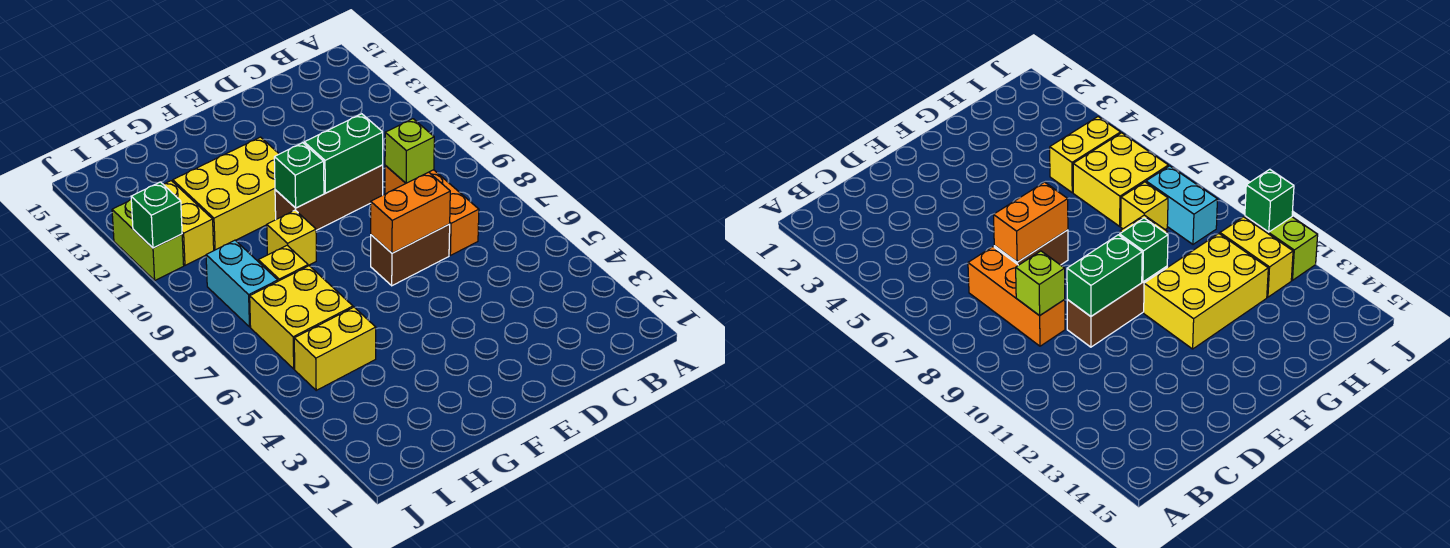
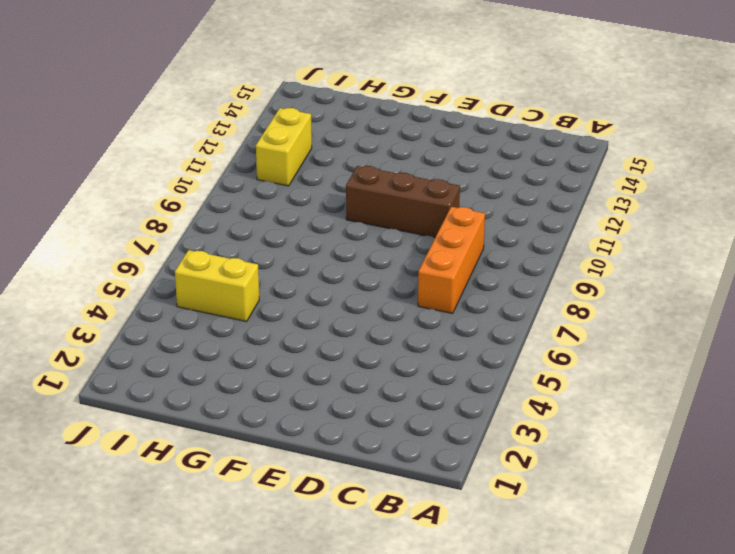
none -> brown brick D7:E7 level 1
none -> yellow brick F11:H12 level 1
none -> yellow brick G9 level 1

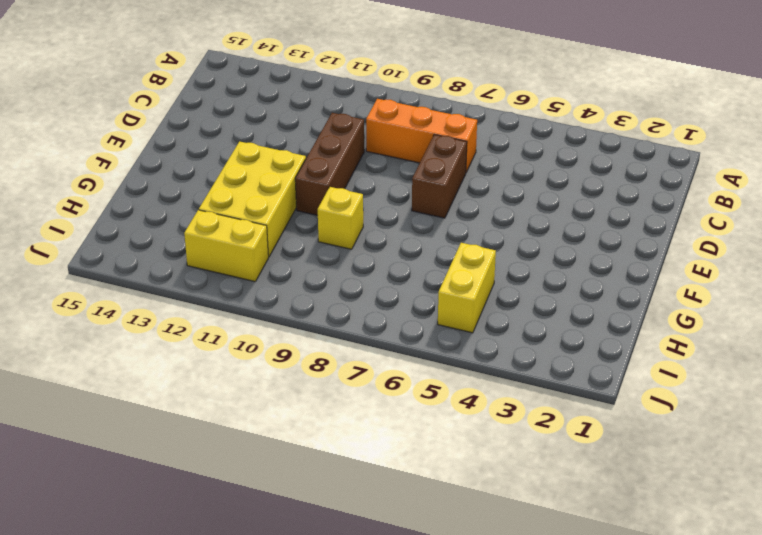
none -> yellow brick H6:I7 level 1
none -> yellow brick H8 level 1
none -> cyan brick I8:I9 level 1

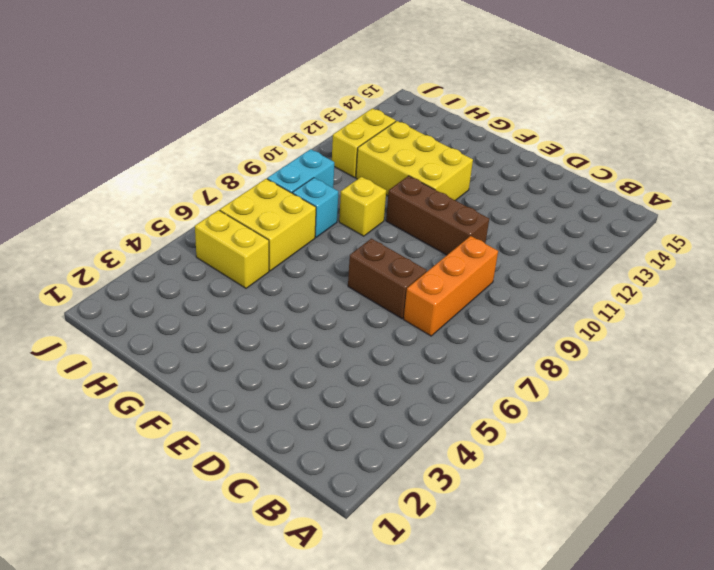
cyan brick H8 level 1 -> yellow brick H8 level 1
none -> lime brick J11:J12 level 1
none -> lime brick C9 level 2
none -> orange brick D7:E7 level 2

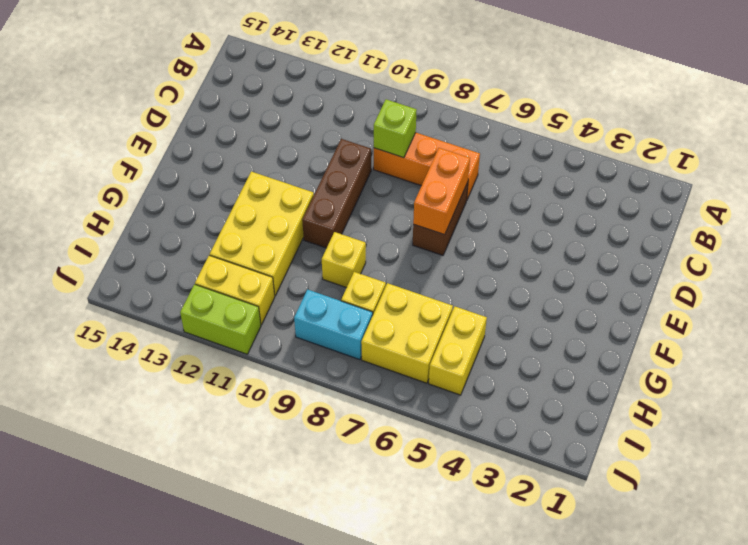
none -> green brick D10:E10 level 2
none -> green brick F10 level 2
none -> green brick J11 level 2

